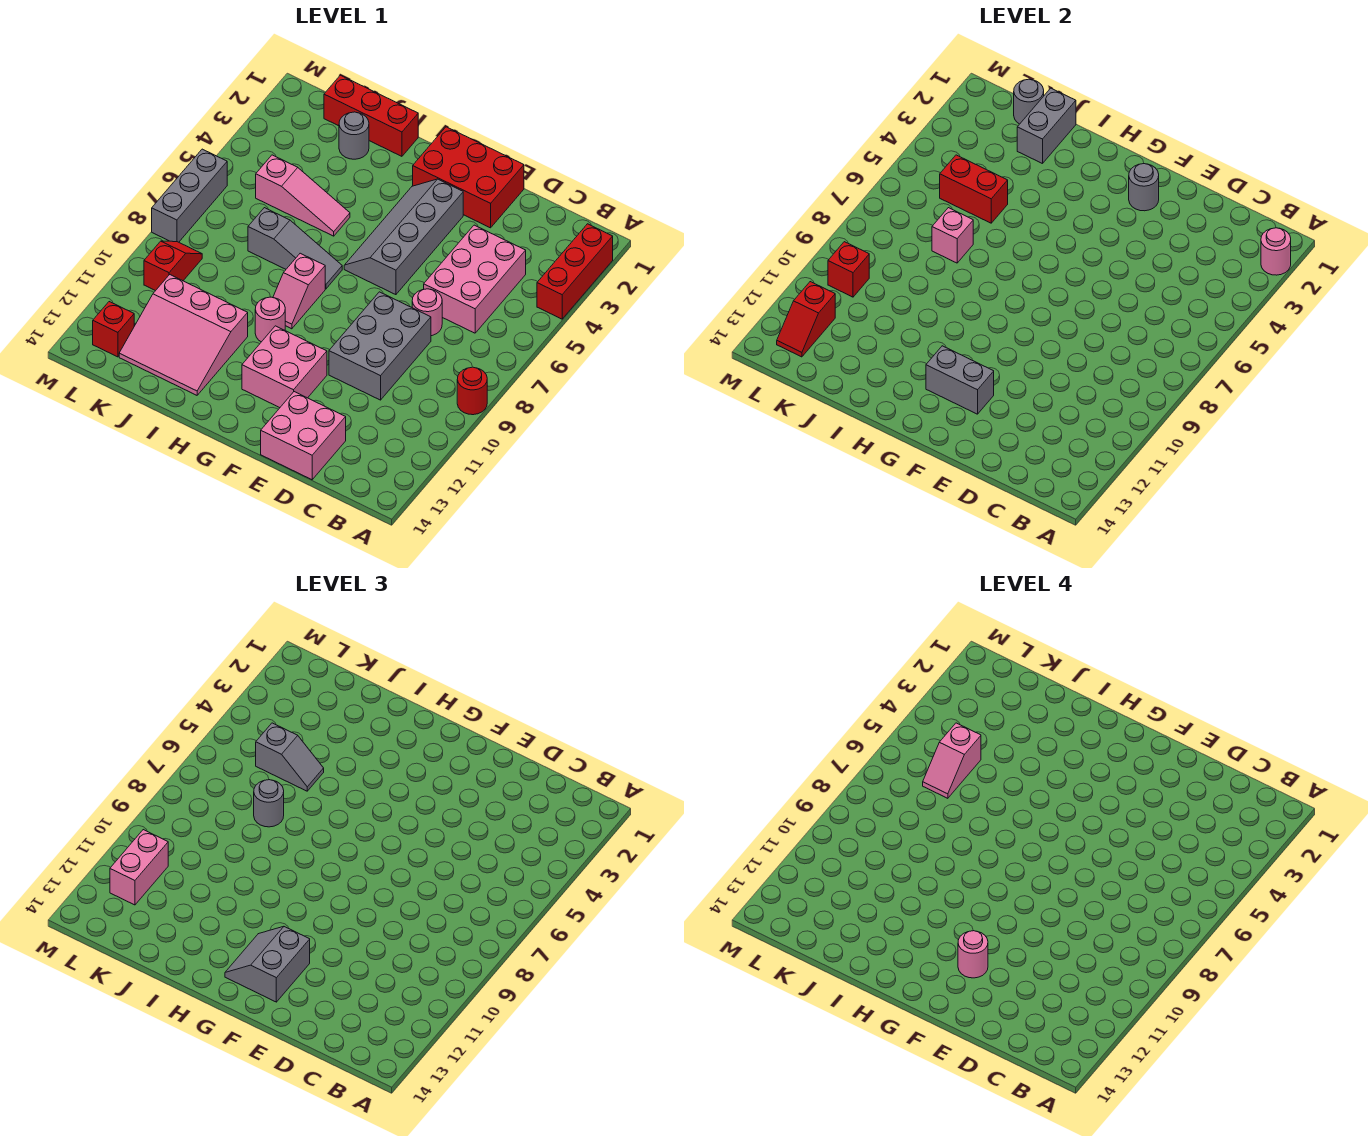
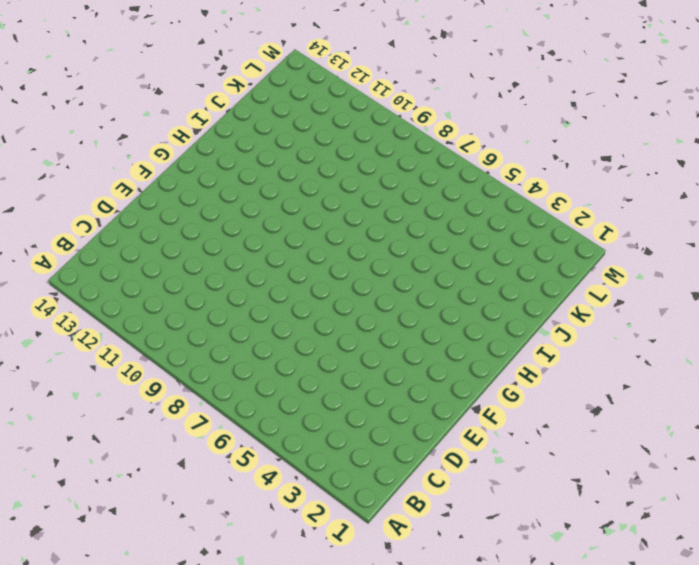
none -> red brick A2:A4 level 1
none -> red round brick A9 level 1
none -> pink brick C4:D6 level 1
none -> pink round brick D7 level 1

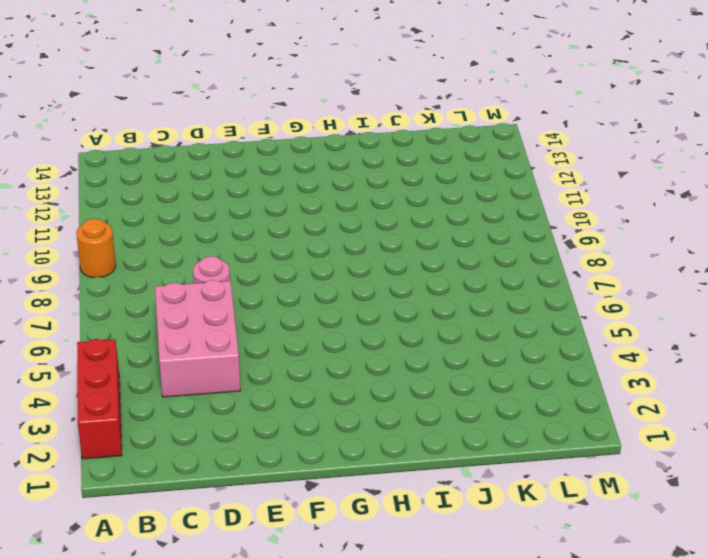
orange round brick A9 level 1 -> red round brick A9 level 1
none -> grey brick D8:E10 level 1
none -> pink brick D13:E14 level 1
none -> red brick E1:G2 level 1
none -> grey slope F3:G6 level 1 top F

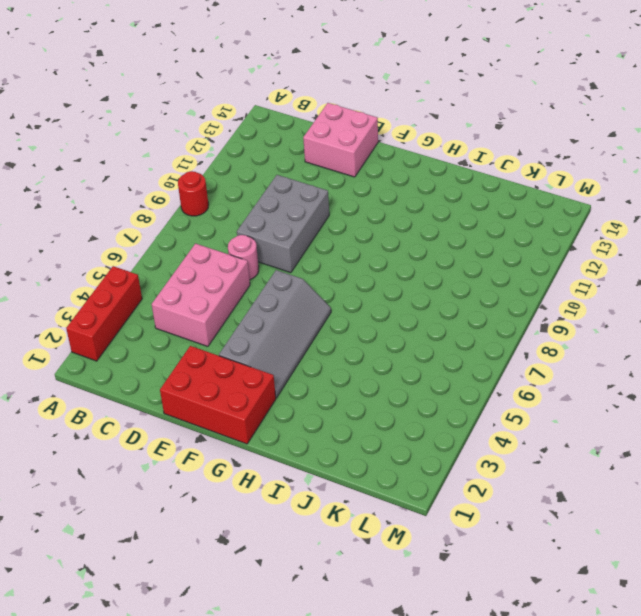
none -> pink brick F11:G12 level 1
none -> grey slope H7:J7 level 1 top J
none -> pink slope H8:H9 level 1 top 8
none -> pink round brick H10 level 1

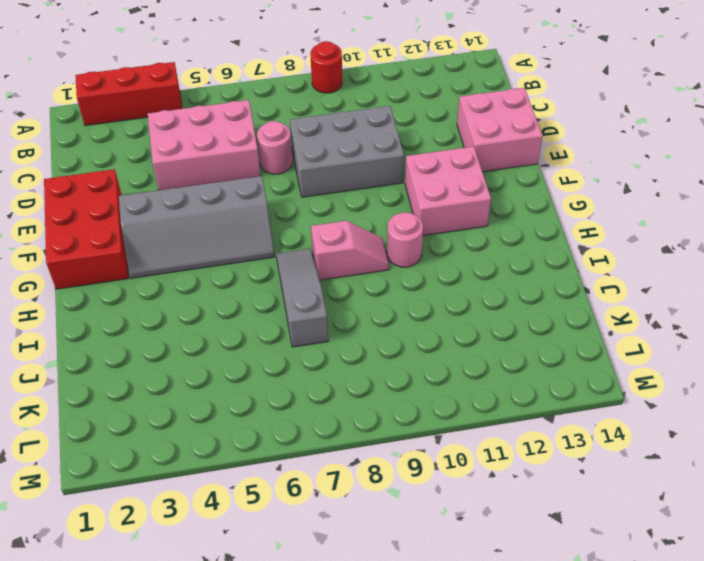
none -> red brick I1:K1 level 1
none -> pink slope I5:K5 level 1 top K
none -> pink slope I11:K13 level 1 top 11
none -> grey round brick J2 level 1

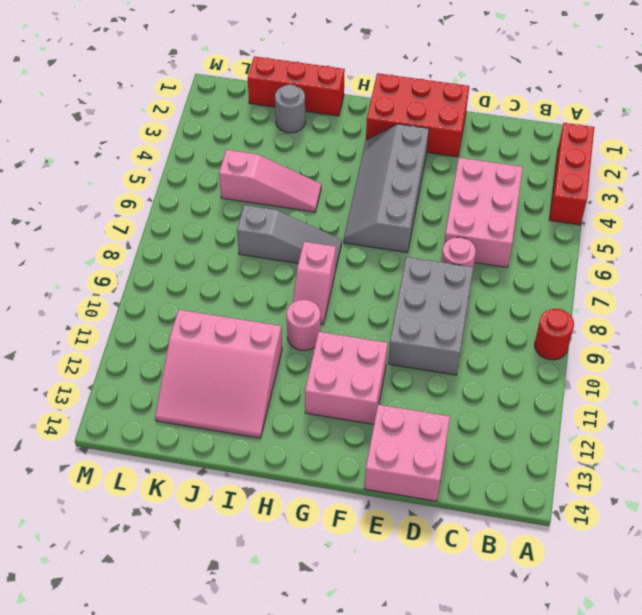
none -> red slope L9:L10 level 1 top 10
none -> red brick L13 level 1
none -> grey brick M6:M8 level 1
none -> pink round brick A2 level 2

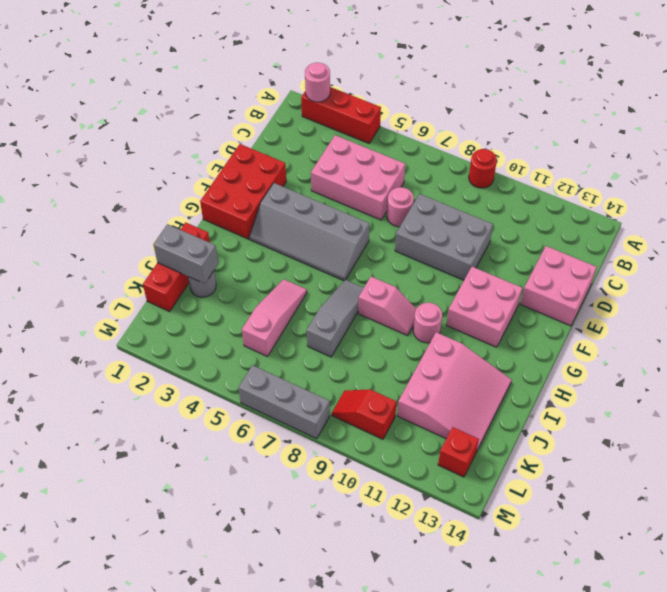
none -> grey round brick F2 level 2
none -> grey brick F12:G12 level 2
none -> red brick J5:K5 level 2
none -> pink brick J7 level 2

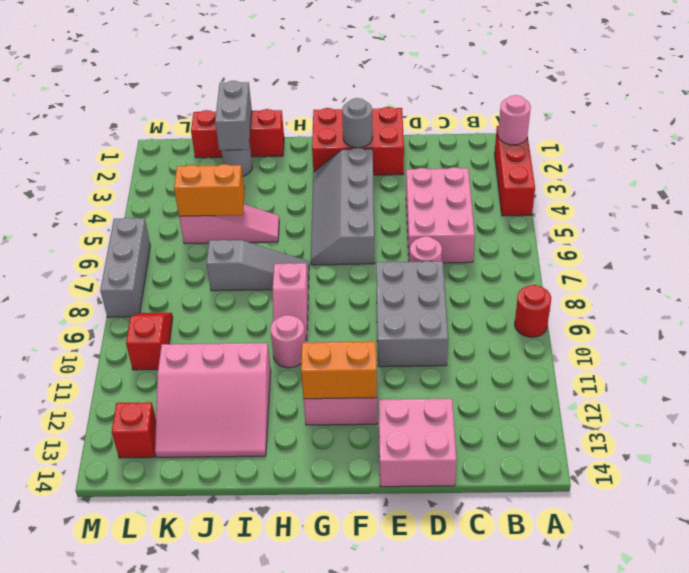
orange brick F12:G12 level 2 -> grey brick F12:G12 level 2
orange brick J5:K5 level 2 -> red brick J5:K5 level 2
none -> pink brick J7 level 2
none -> grey round brick K1 level 2
none -> red brick L10 level 2
none -> red slope L12:L13 level 2 top 12

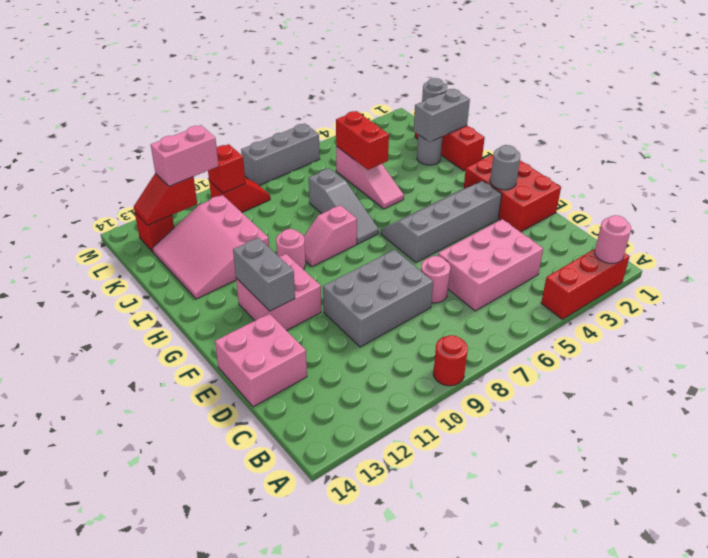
none -> pink brick J7 level 2
none -> grey slope F12:G13 level 3 top F
none -> grey slope J5:K5 level 3 top K
none -> grey round brick J7 level 3

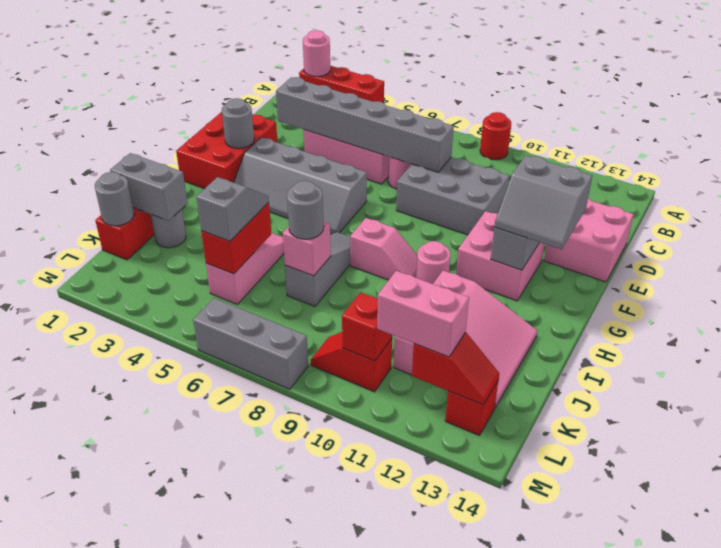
grey brick D3:D8 level 2 -> none
none -> pink round brick F12 level 4
none -> pink slope K5:K6 level 4 top 5

